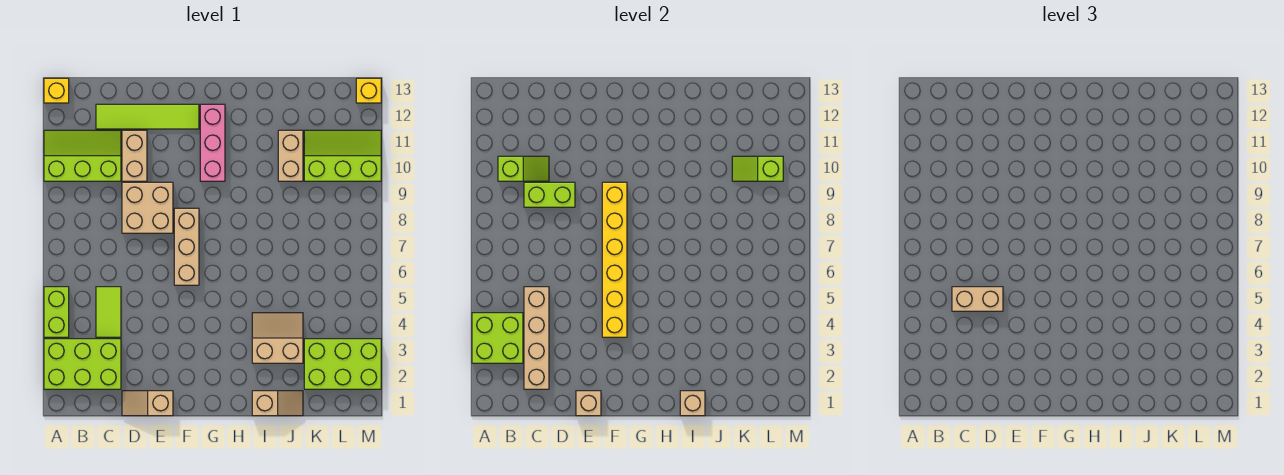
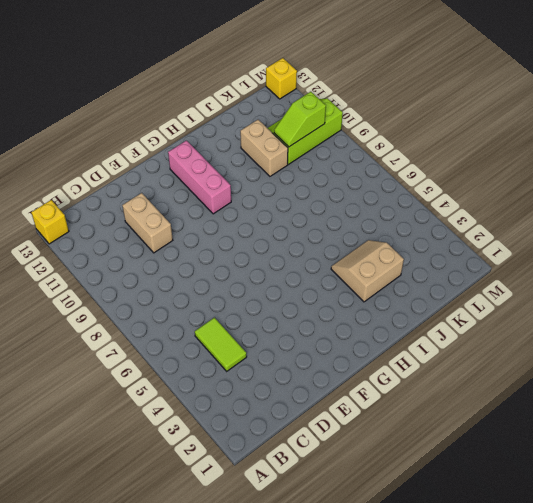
none -> lime brick A2:C3 level 1
none -> lime brick A4:A5 level 1
none -> lime slope A10:C11 level 1 top 10

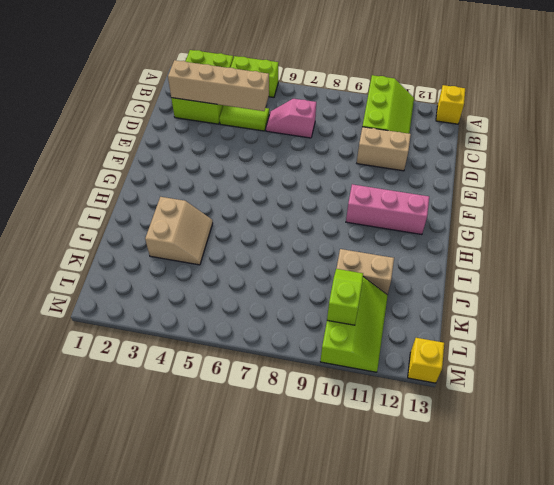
pink slope C6:C7 level 1 top 7 -> none
none -> lime tile C12:F12 level 1
none -> tan slope D1:E1 level 1 top E
none -> tan brick D8:E9 level 1

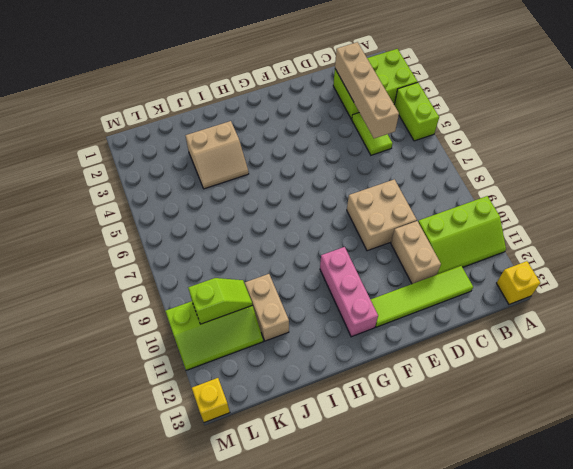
none -> tan slope D1:E1 level 1 top E
none -> tan brick F6:F8 level 1
none -> tan slope I1:J1 level 1 top I

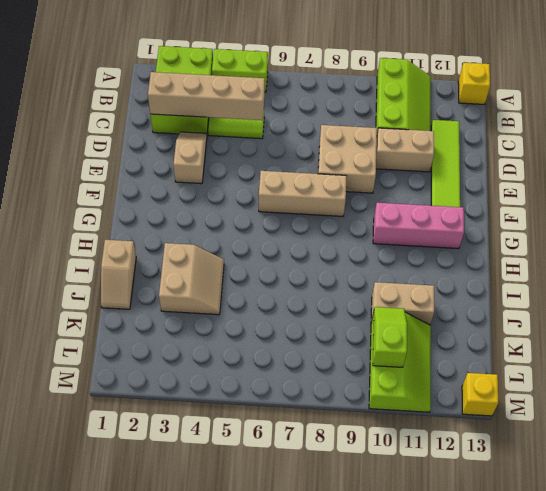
tan slope D3:E3 level 1 top E -> tan slope D1:E1 level 1 top E
none -> lime brick K2:M3 level 1
none -> lime brick A3:B4 level 2
none -> lime slope B10:C10 level 2 top B

